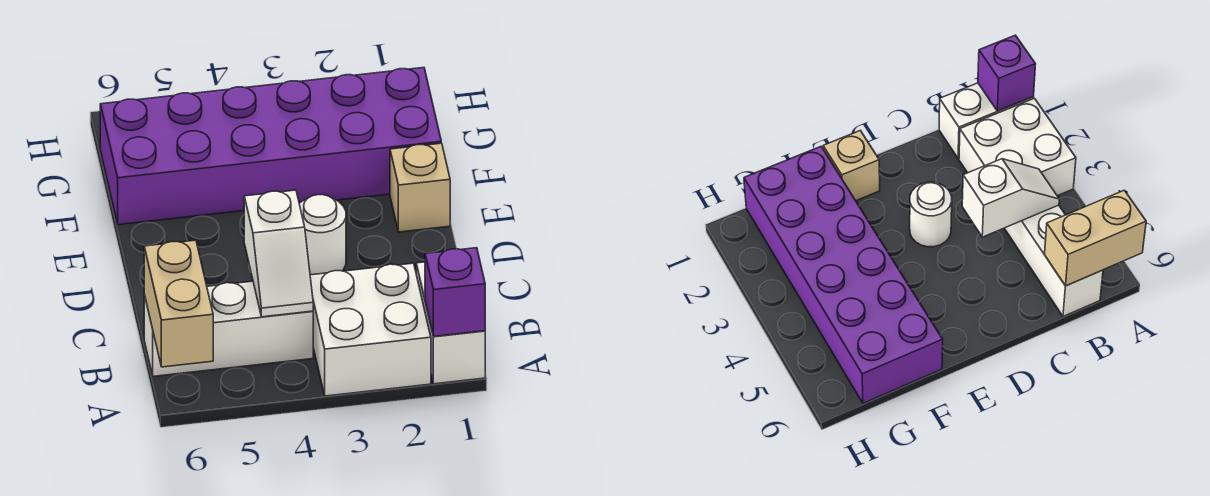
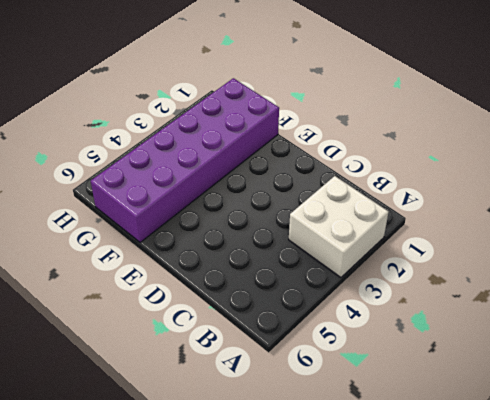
none -> white brick A1:B1 level 1
none -> white brick B4:B6 level 1

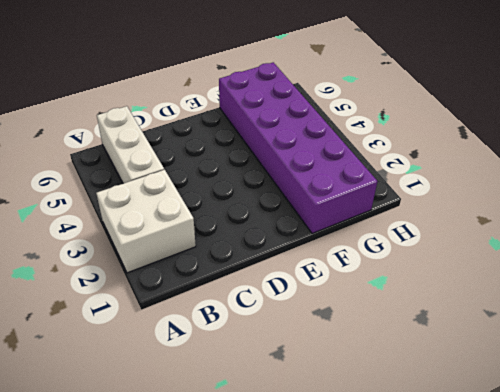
none -> white brick A1:B1 level 1
none -> white round brick D3 level 1

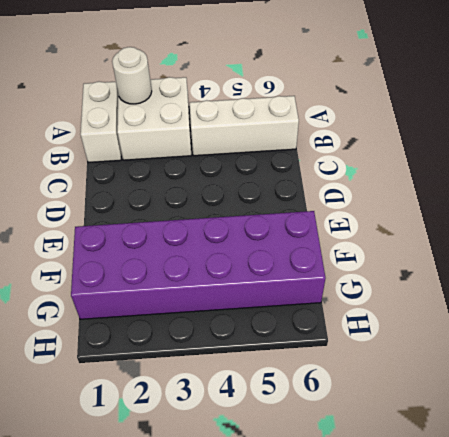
white round brick A2 level 2 -> white round brick D3 level 1
none -> tan brick E1 level 1
none -> purple brick A1 level 2

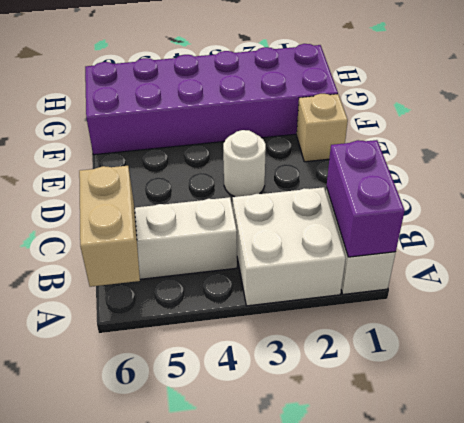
purple brick A1:B1 level 2 -> purple brick A1 level 2
none -> white slope B4:C4 level 2 top C

